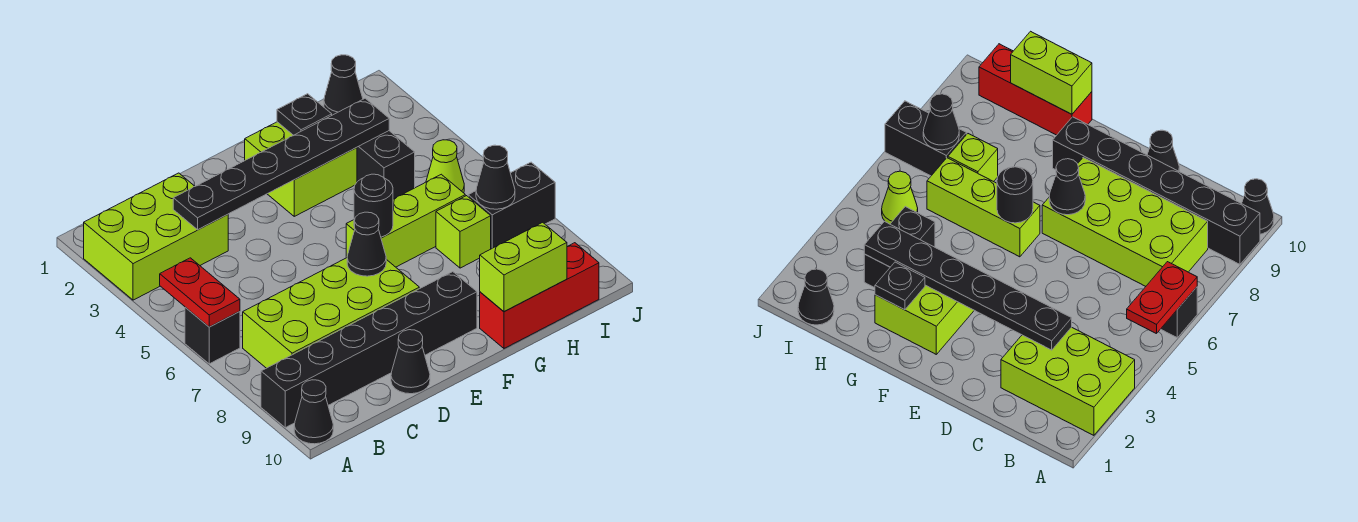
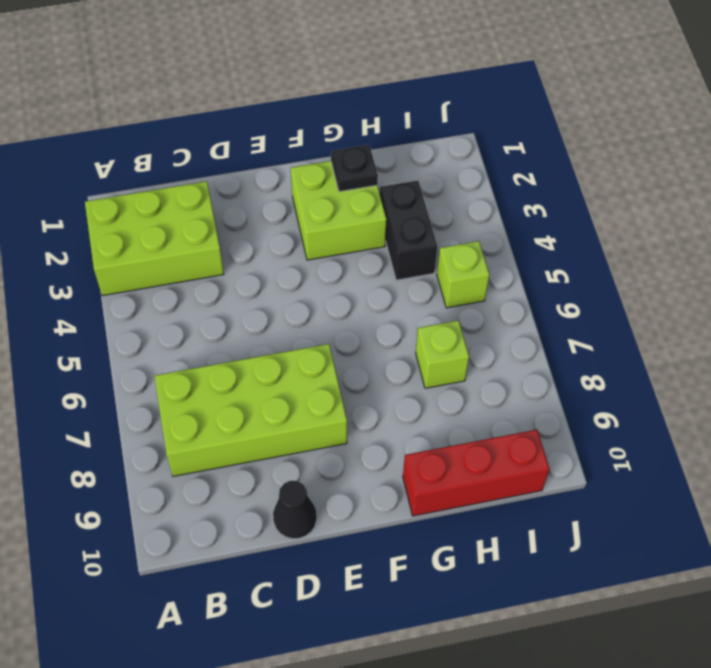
lime brick I5 level 1 -> lime cone I5 level 1
none -> black brick A6 level 1
none -> black brick A9:F9 level 1
none -> black cone A10 level 1

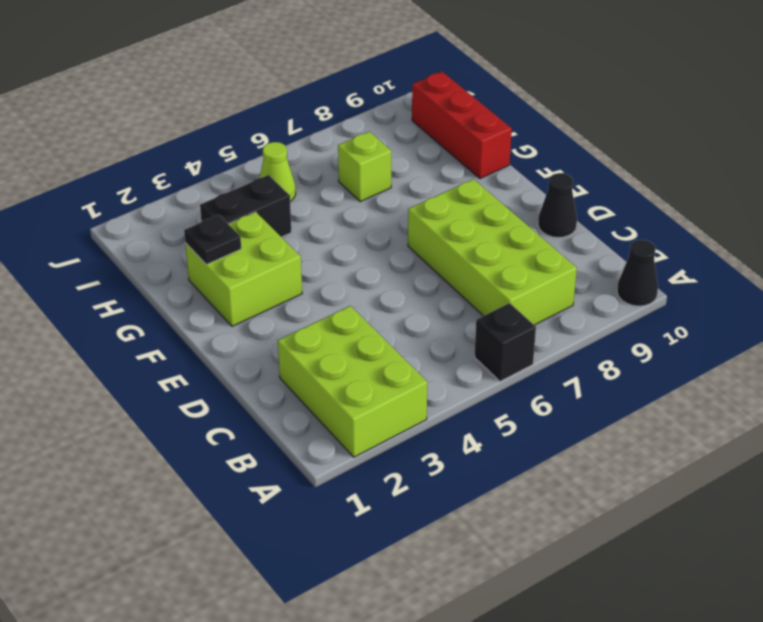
none -> black brick A9:F9 level 1
none -> lime brick F6:H6 level 1
none -> black cone I1 level 1

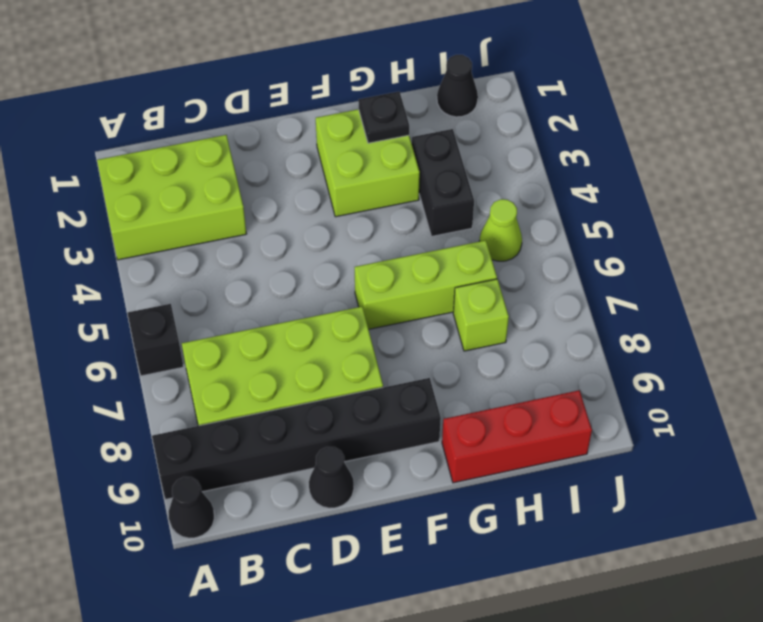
none -> black brick I7:J7 level 1
none -> red plate A5:A6 level 2
none -> black plate C3:H3 level 2

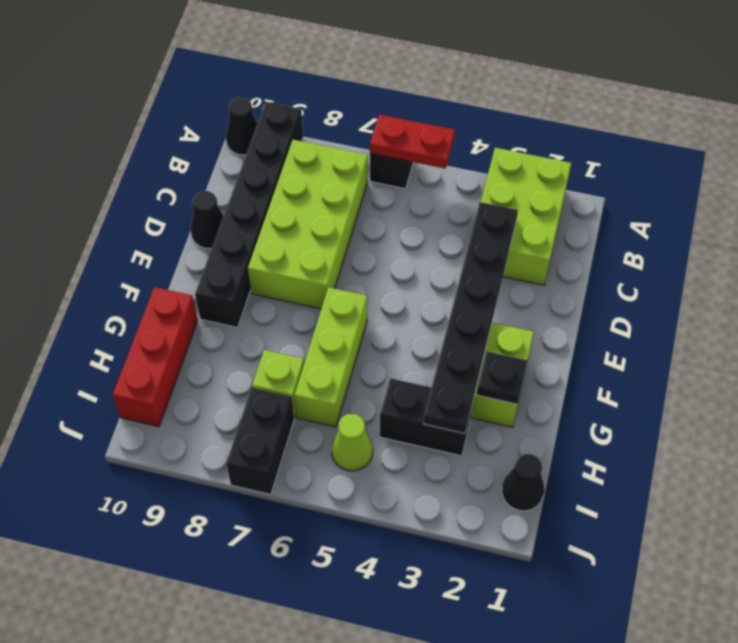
none -> black cone E7 level 2
none -> black round brick F6 level 2
none -> lime brick G10:H10 level 2

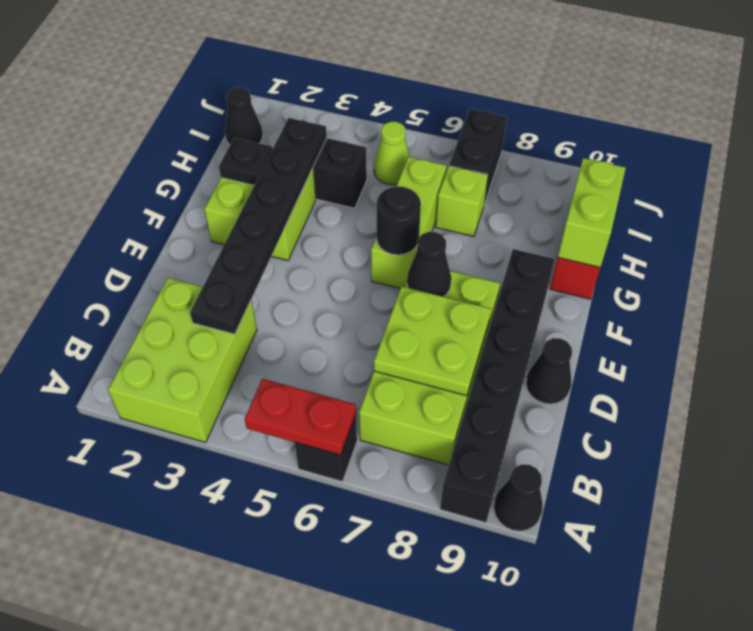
lime plate C7:D8 level 2 -> none
none -> black cone I7 level 2

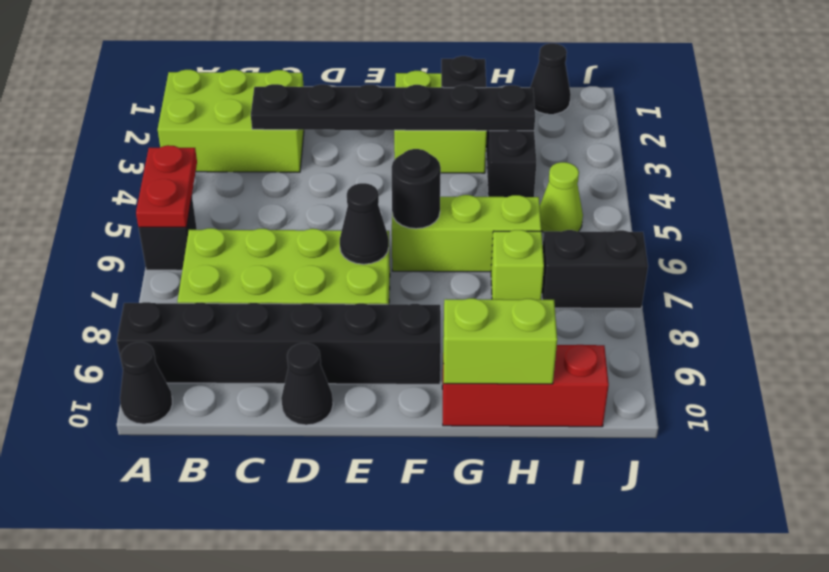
none -> black cone I7 level 2

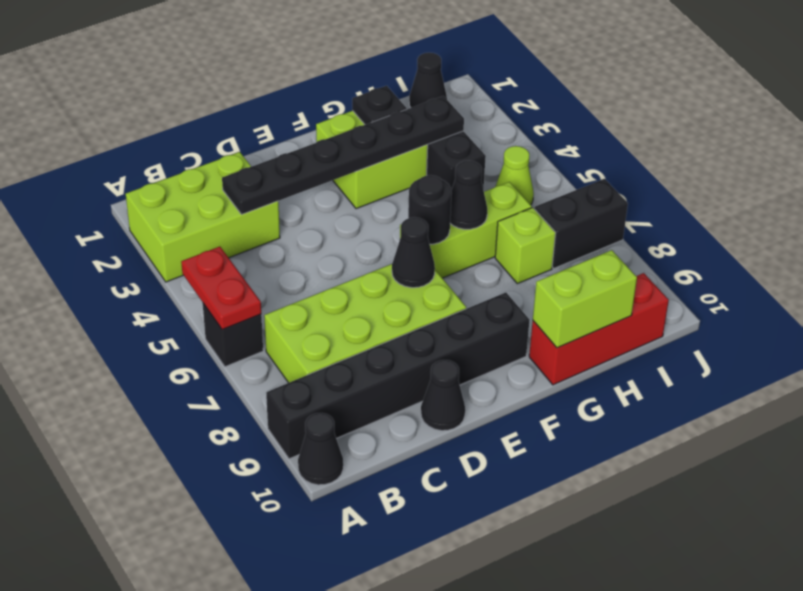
black cone G6 level 2 -> black cone I7 level 2

